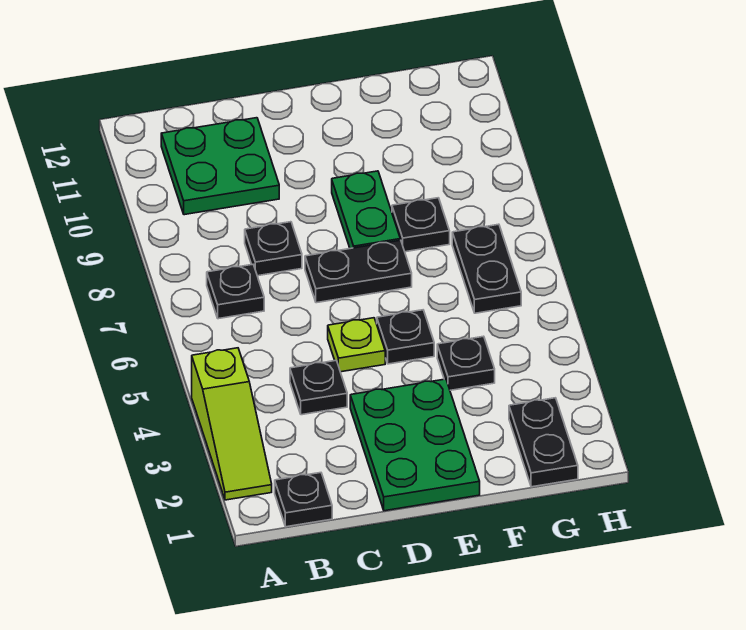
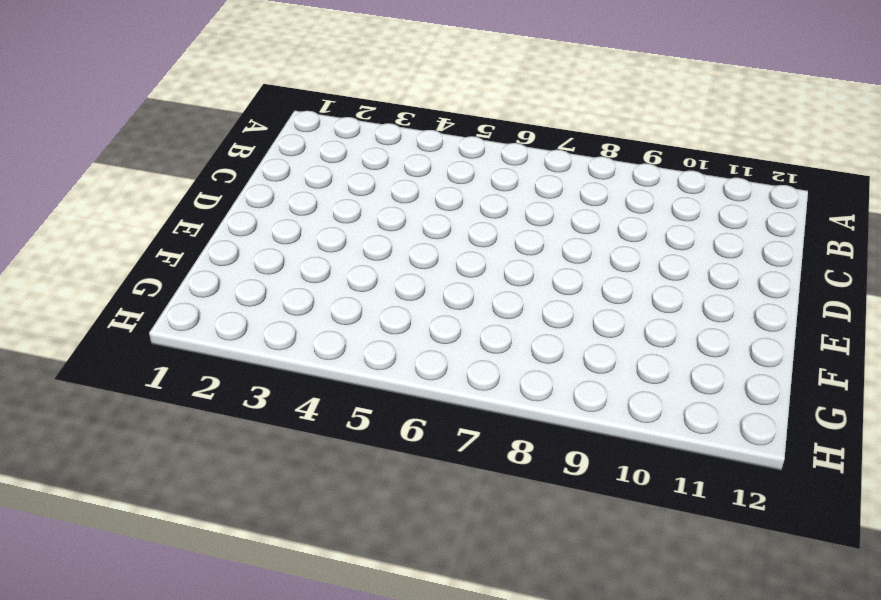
none -> lime slope A2:A4 level 1 top 4
none -> black plate B1 level 1
none -> black plate B7 level 1

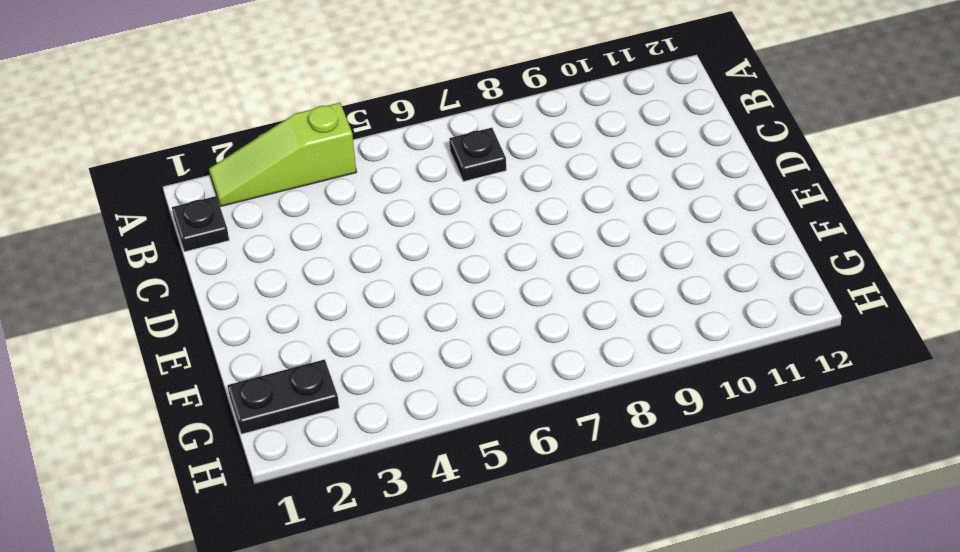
none -> green plate B10:C11 level 1
none -> black plate C4 level 1
none -> black plate C8 level 1

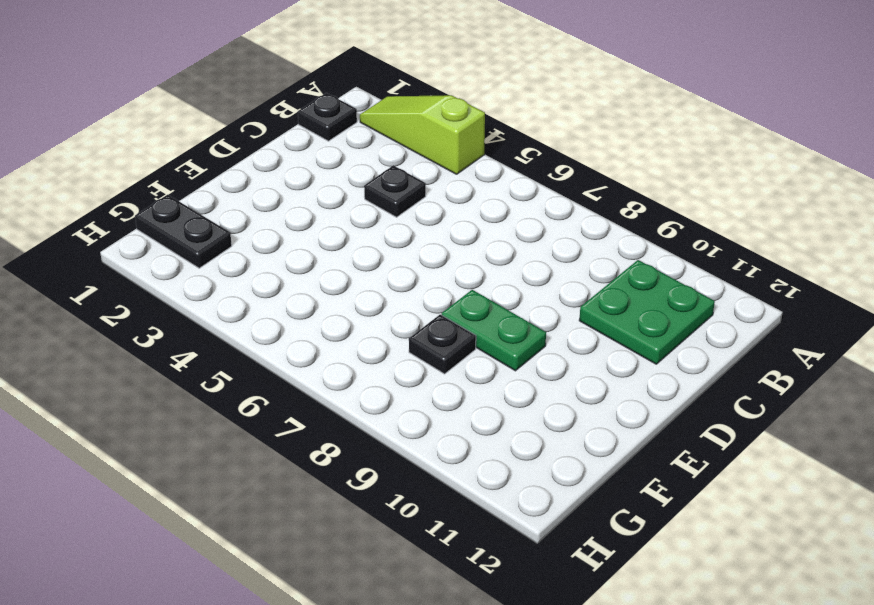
none -> black plate B7 level 1
none -> black plate C8 level 1
none -> green plate D1:E3 level 1

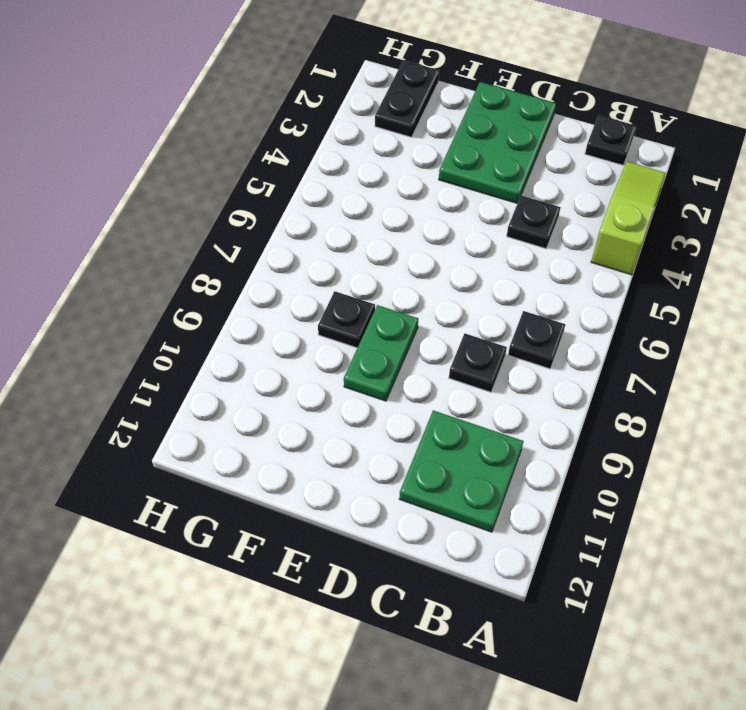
none -> lime plate D5 level 1
none -> black plate D7:E7 level 1
none -> black plate E5 level 1

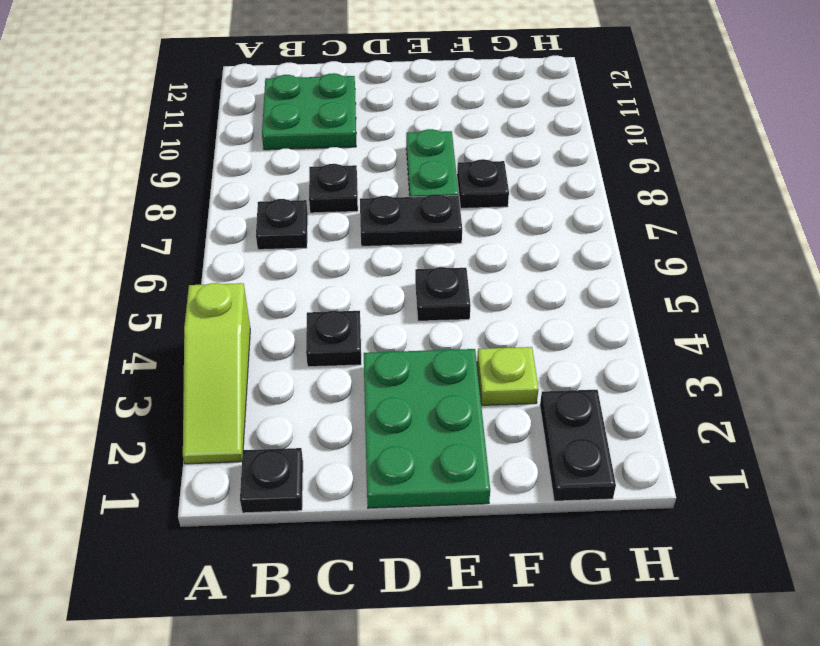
lime plate F3 level 1 -> lime plate D5 level 1
none -> black plate F4 level 1
none -> black plate G6:G7 level 1

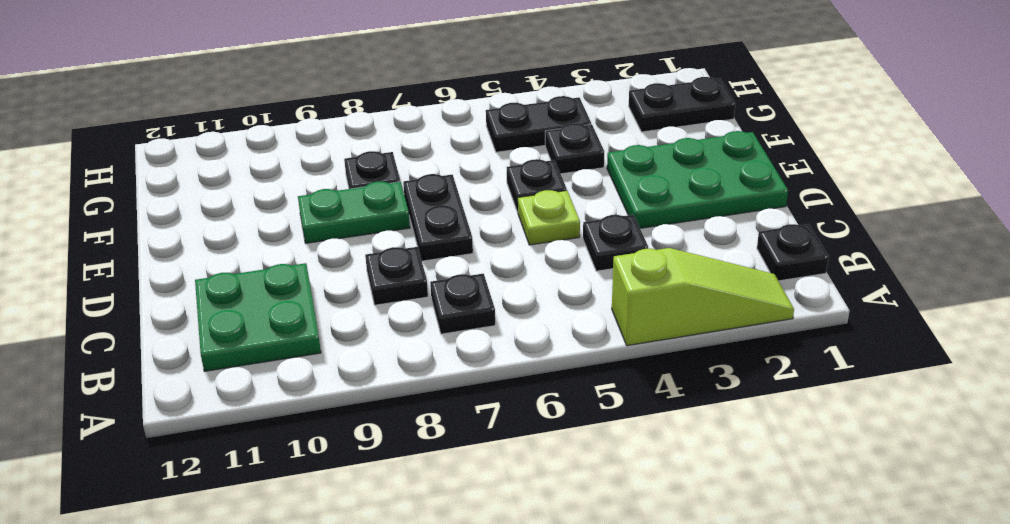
black plate G4:G5 level 1 -> black plate G6:G7 level 1

